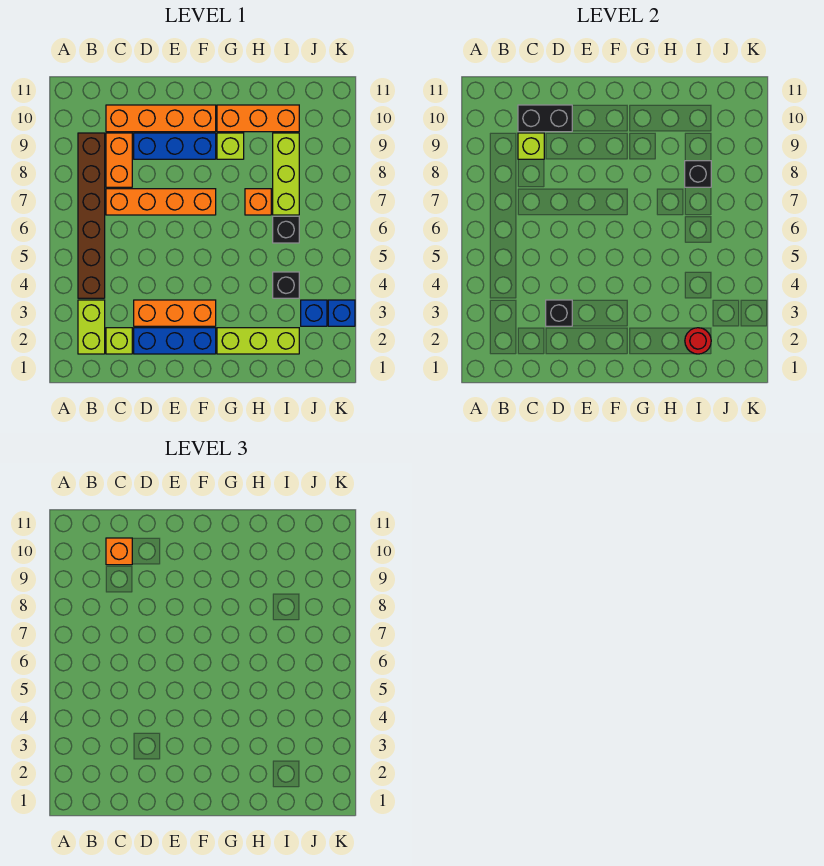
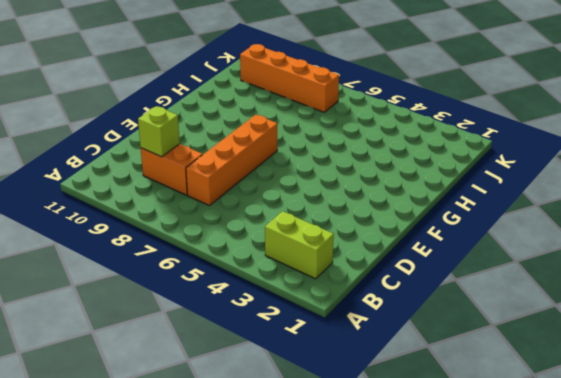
orange brick J7:J10 level 1 -> orange brick C10:F10 level 1
none -> brown brick B4:B9 level 1
none -> lime brick C2 level 1
none -> blue brick D2:F2 level 1

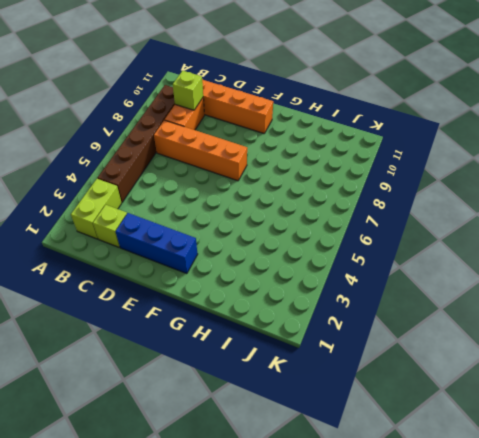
none -> orange brick D3:F3 level 1
none -> blue brick D9:F9 level 1
none -> lime brick G2:I2 level 1

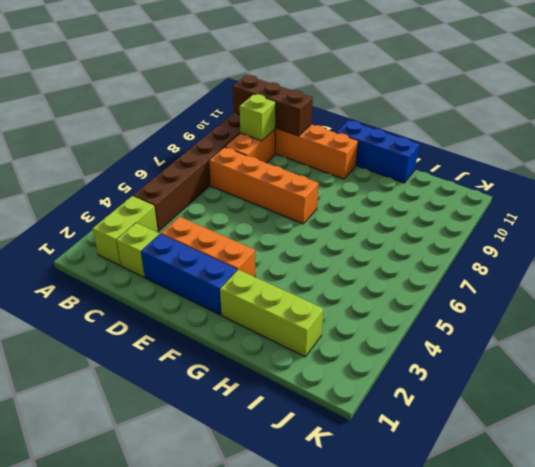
brown brick B10:D10 level 2 -> black brick C10:D10 level 2
blue brick F11:H11 level 1 -> blue brick D9:F9 level 1
none -> lime brick G9 level 1
none -> orange brick G10:I10 level 1
none -> orange brick H7 level 1

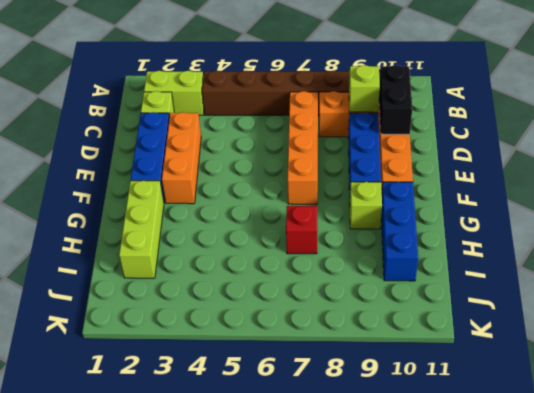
blue brick G10:I10 level 1 -> orange brick G10:I10 level 1
red brick H7 level 1 -> orange brick H7 level 1
none -> black brick I4 level 1
none -> black brick I6 level 1
none -> lime brick I7:I9 level 1

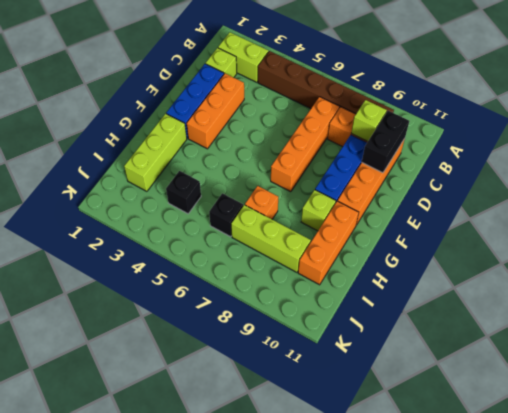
none -> blue brick J3 level 1
none -> blue brick K3 level 1
none -> black brick D3 level 2

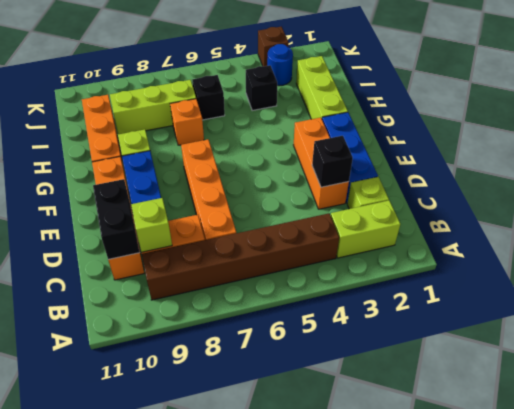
blue round brick J3 level 1 -> blue brick J3 level 1
brown brick K3 level 1 -> blue brick K3 level 1
none -> red round brick I2 level 2
none -> black brick I8 level 2
none -> orange brick C10 level 3

